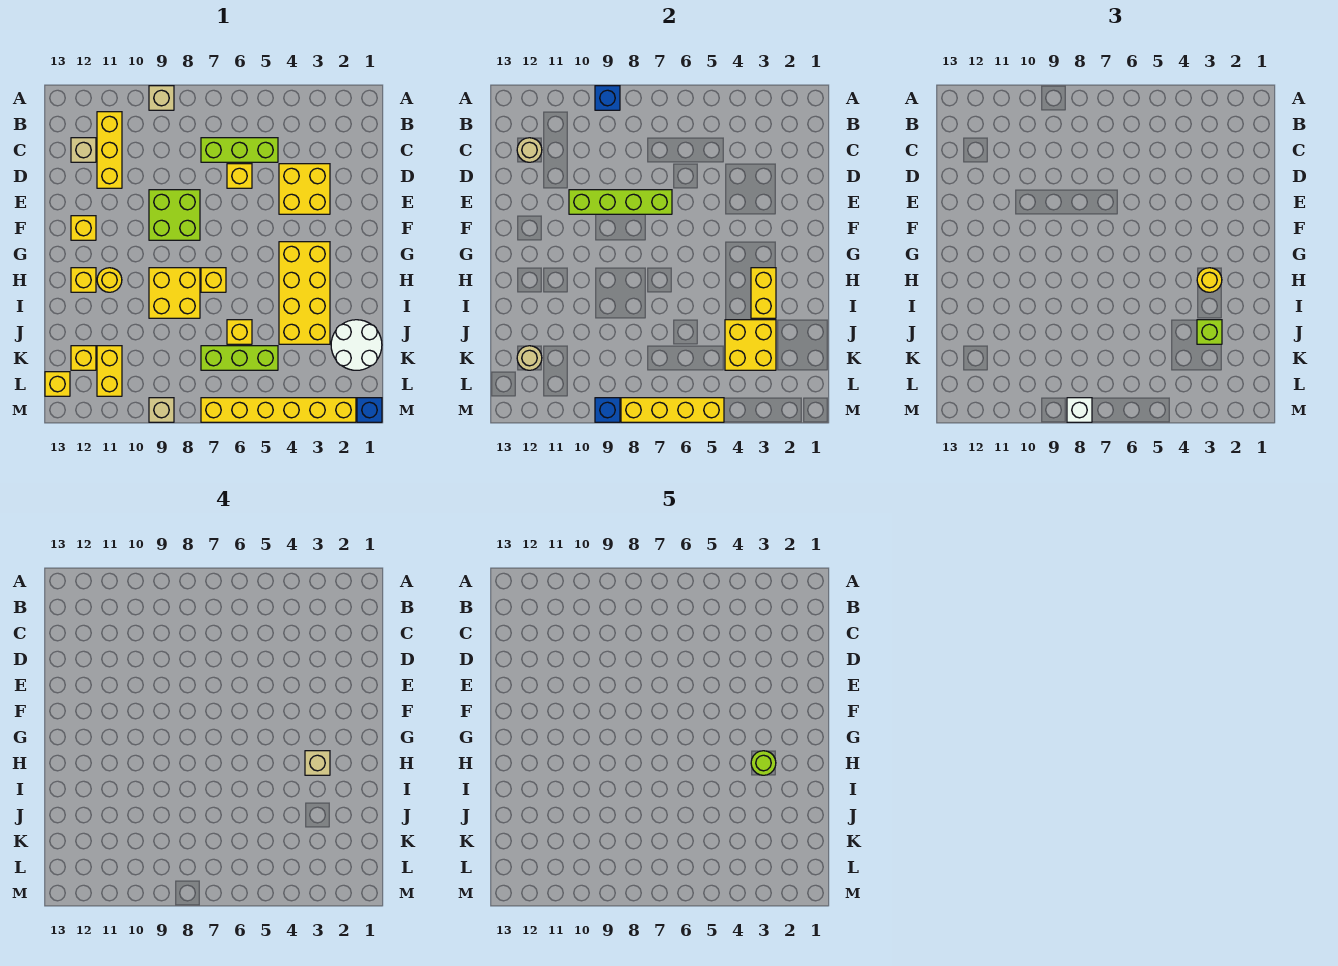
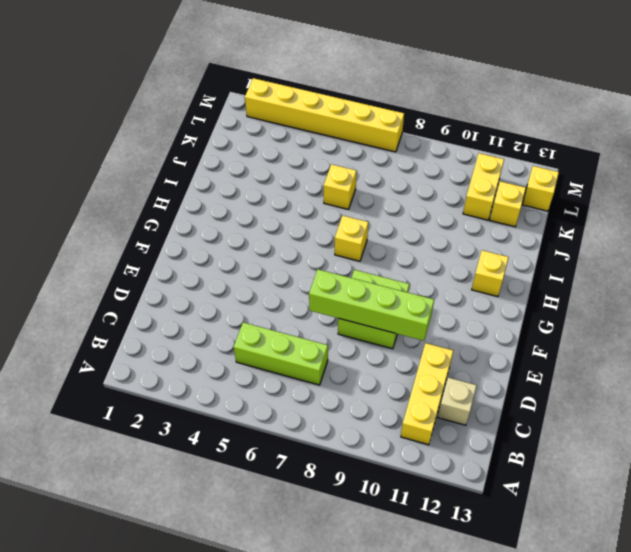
none -> tan brick A9 level 1
none -> yellow brick D3:E4 level 1
none -> yellow brick D6 level 1
none -> yellow brick F12 level 1

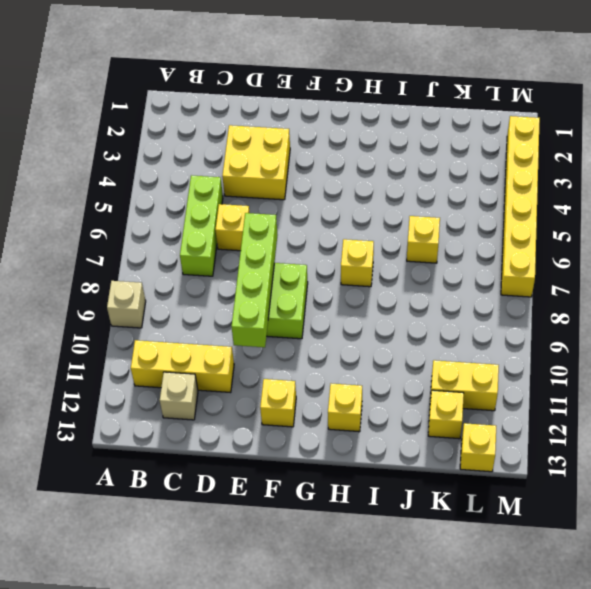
none -> yellow brick G3:J4 level 1
none -> yellow brick H8:I9 level 1
none -> yellow round brick H11 level 1
none -> white round brick J1:K2 level 1

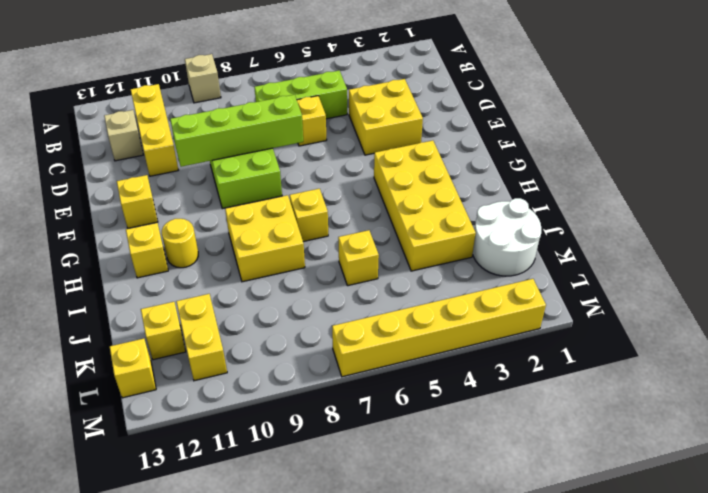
none -> lime brick K5:K7 level 1
none -> blue brick M1 level 1
none -> tan brick M9 level 1
none -> blue brick A9 level 2

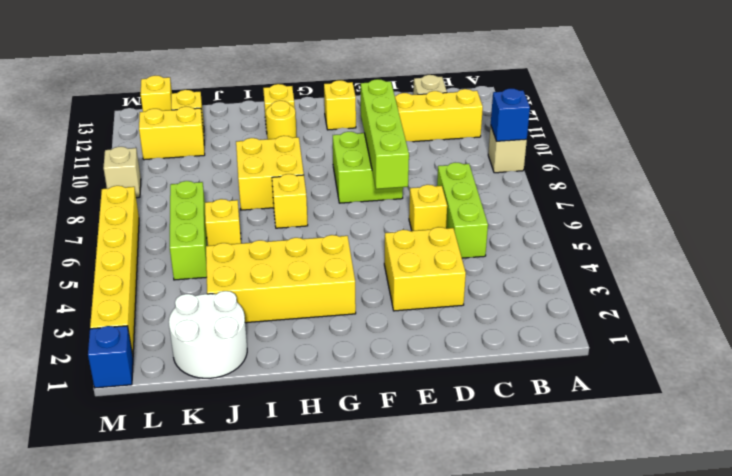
none -> tan round brick C12 level 2
none -> yellow brick H3:I3 level 2
none -> yellow brick J3:K4 level 2
none -> tan round brick K12 level 2

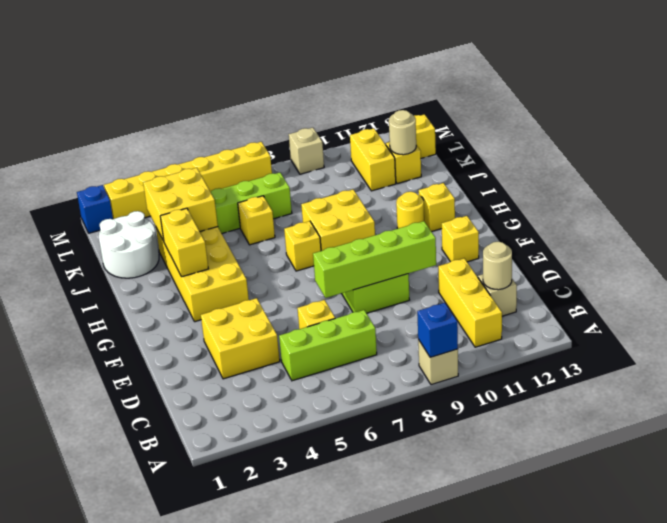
none -> yellow brick M5:M8 level 2
none -> blue brick M9 level 2
none -> yellow round brick H3 level 3
none -> lime brick J3 level 3

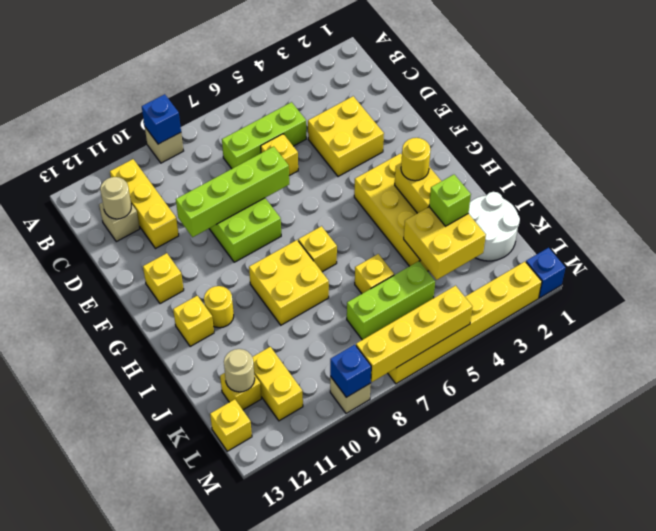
none -> white brick M8 level 3
none -> tan brick H3 level 4
none -> lime round brick H3 level 5

